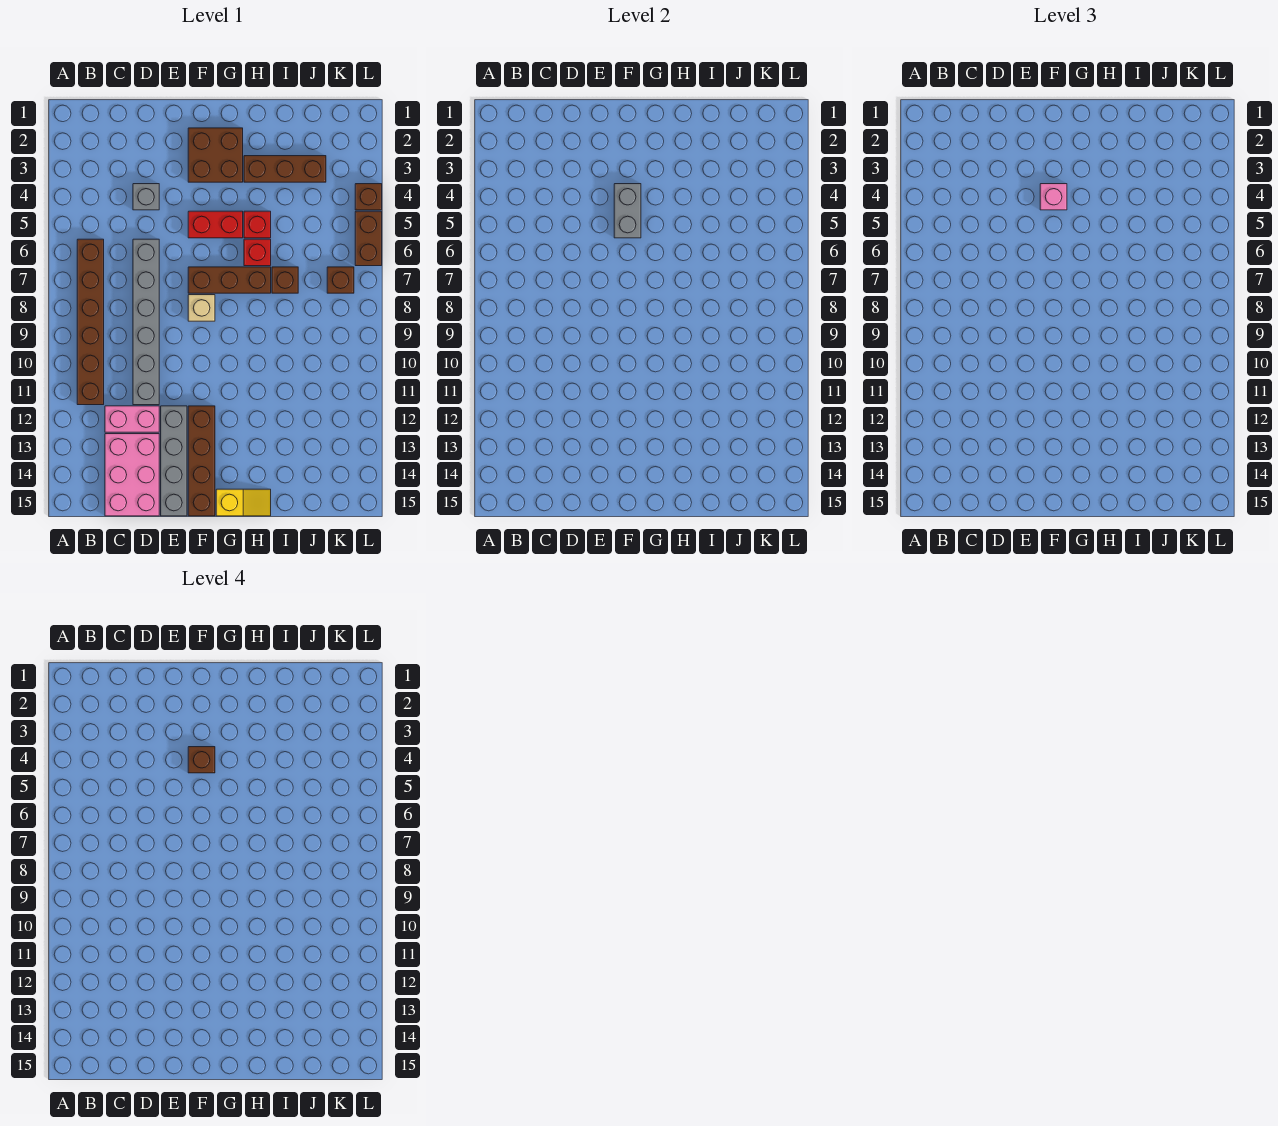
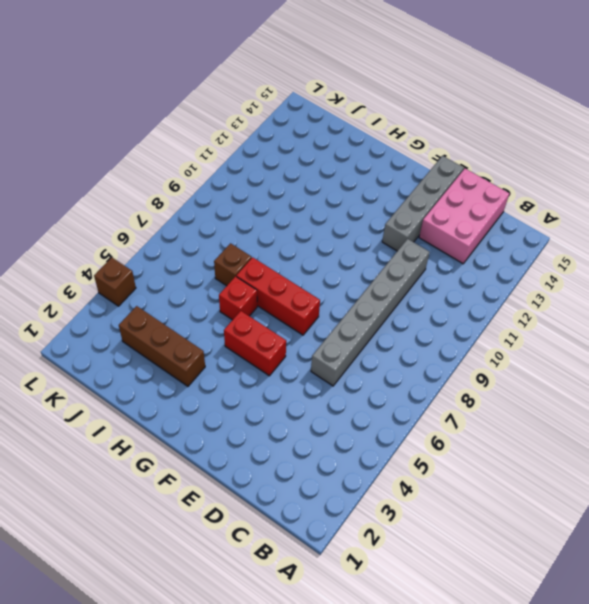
red brick F7:H7 level 1 -> brown brick F7:H7 level 1
none -> brown brick B6:B11 level 1
none -> pink brick C12:D12 level 1
none -> grey brick D4 level 1

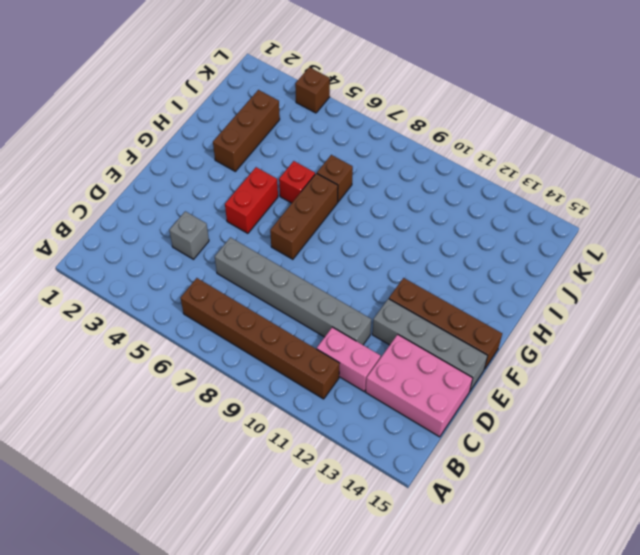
pink brick C11:C12 level 1 -> pink brick C12:D12 level 1
none -> brown brick F2:G3 level 1
none -> tan brick F8 level 1
none -> yellow slope G15:H15 level 1 top G

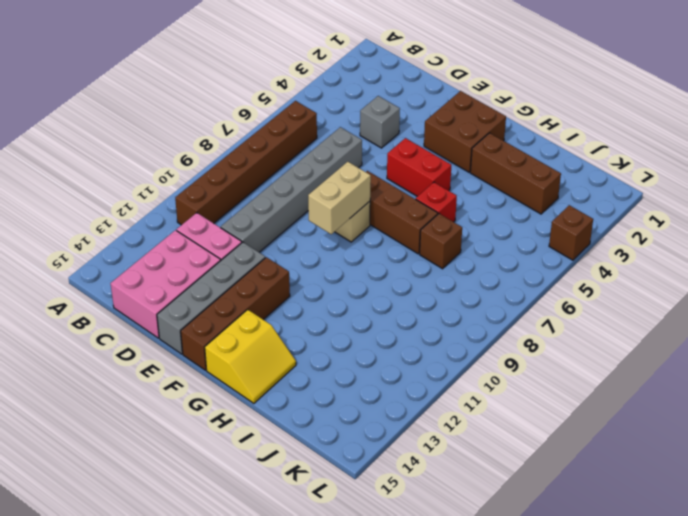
tan brick F8:F9 level 2 -> none
yellow slope G14:H15 level 1 top G -> yellow slope G15:H15 level 1 top G
none -> red brick H5 level 1
none -> brown brick K7 level 1
none -> brown brick L5:L6 level 1

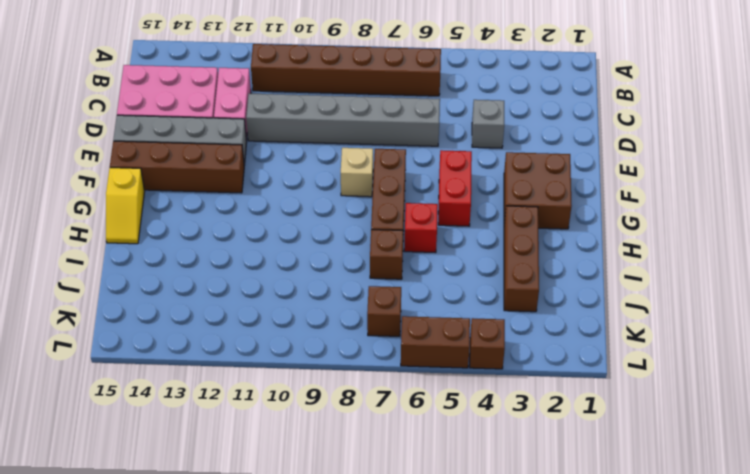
none -> red brick H5 level 1
none -> grey brick F4:F5 level 2
none -> pink brick F4 level 3

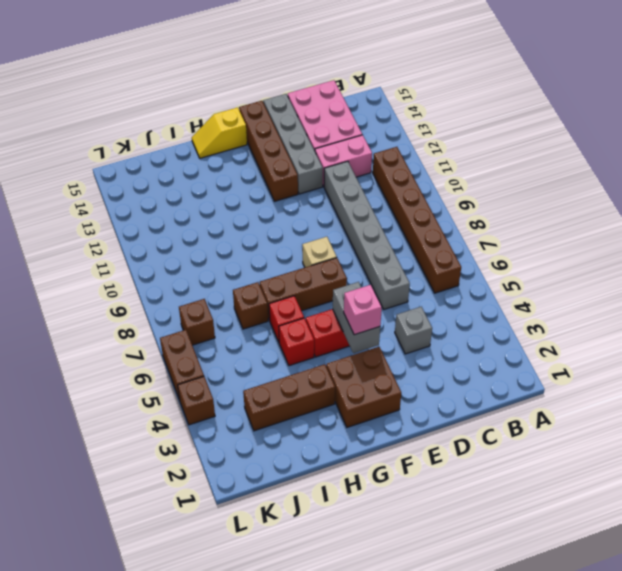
none -> brown brick F4 level 4

